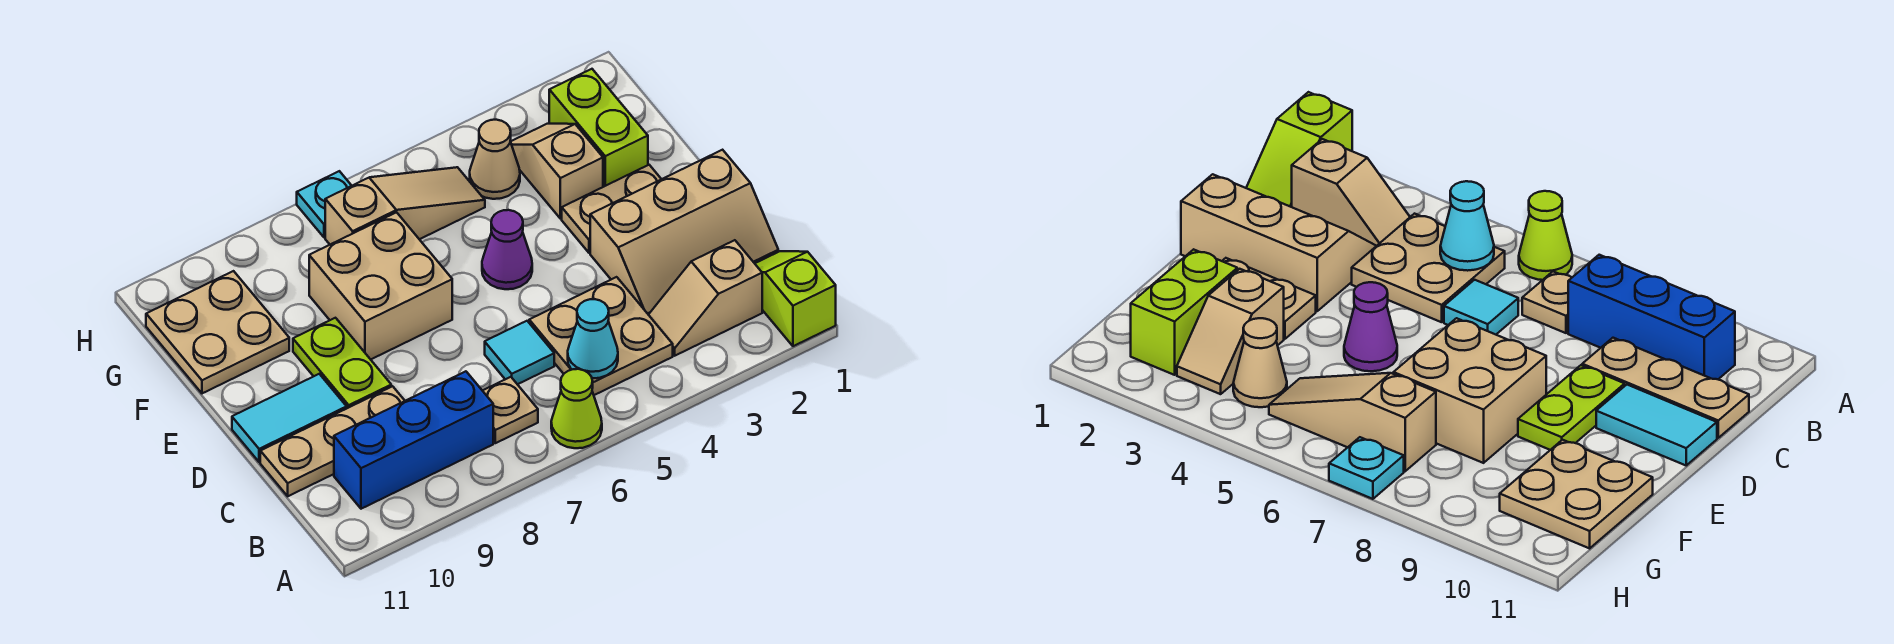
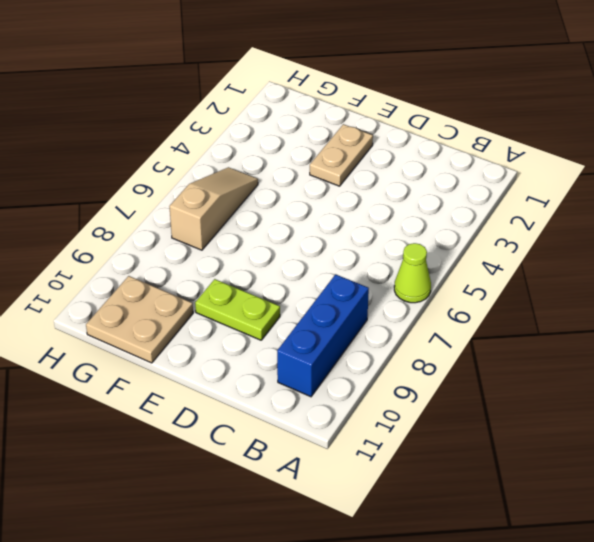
none -> lime slope A1:B1 level 1 top A
none -> tan slope B2:B3 level 1 top 2
none -> tan plate B4:C5 level 1

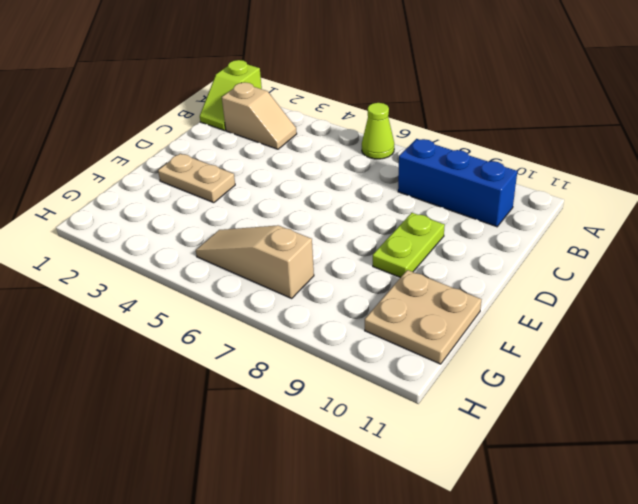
none -> tan plate B4:C5 level 1
none -> tan plate B7 level 1
none -> tan slope C1:D3 level 1 top D

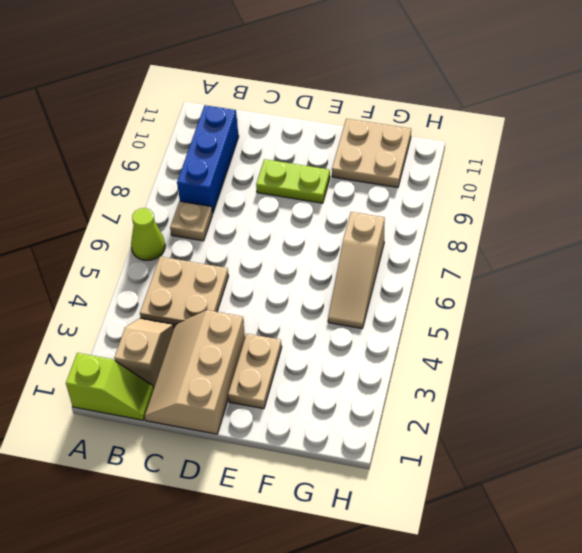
none -> cyan tile C6 level 1
none -> tan plate C9:C11 level 1
none -> cyan tile D10:D11 level 1

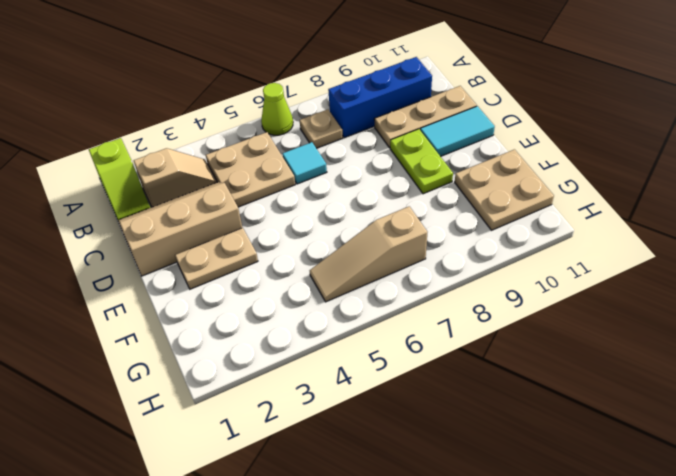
none -> purple cone E5 level 1
none -> tan brick E7:F8 level 1
none -> lime brick F2:G2 level 1

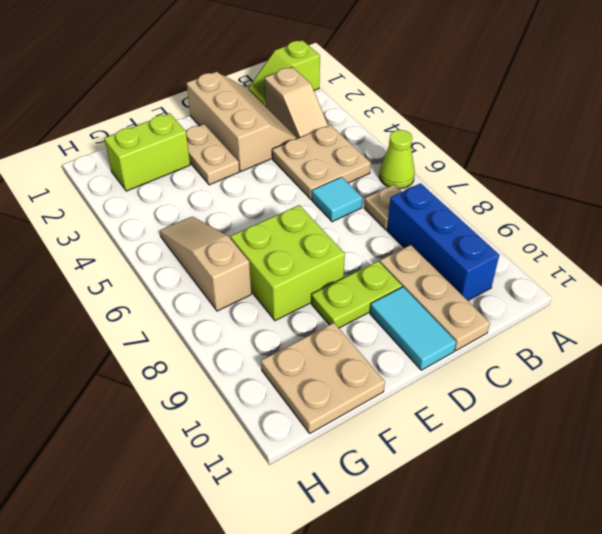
lime brick E7:F8 level 1 -> tan brick E7:F8 level 1
none -> purple cone E5 level 1
none -> tan slope F3:G3 level 1 top F
none -> tan cone G4 level 1

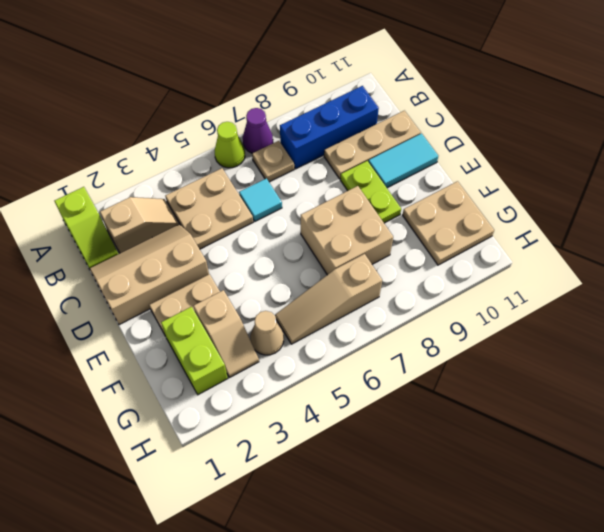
purple cone A7 level 1 -> purple cone E5 level 1
none -> cyan plate H7 level 1
none -> cyan cone B5 level 2

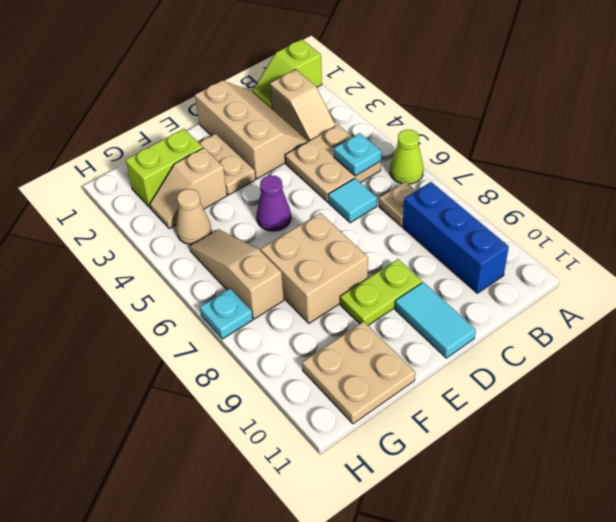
cyan plate B5 level 2 -> cyan cone B5 level 2
none -> tan plate C9:C11 level 1

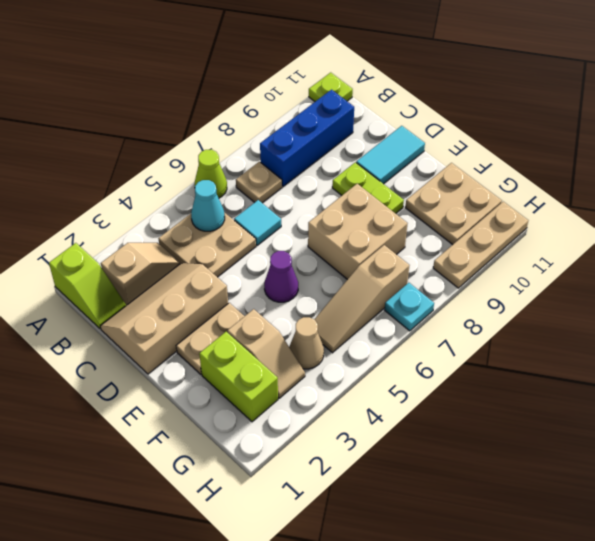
lime plate A11 level 1 -> none
tan plate H9:H11 level 1 -> tan plate C9:C11 level 1

